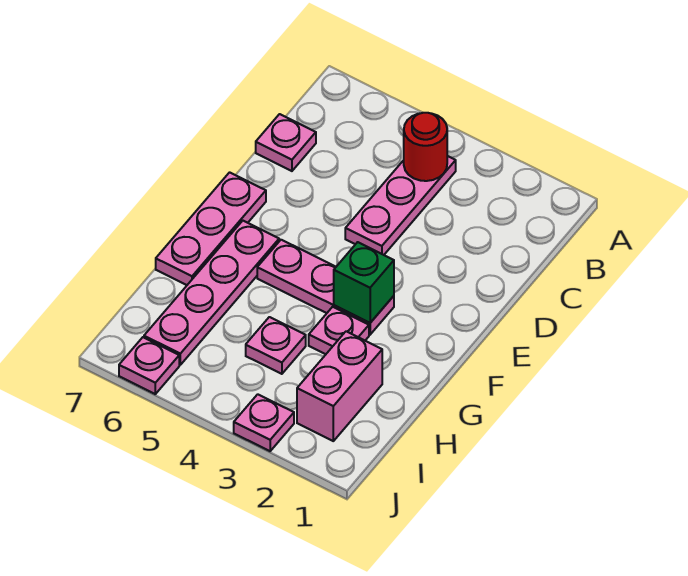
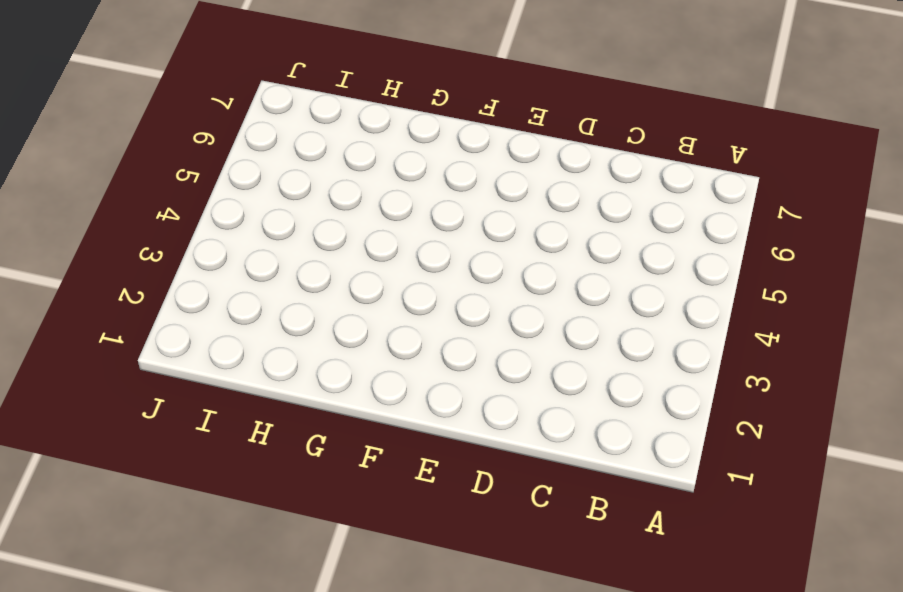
none -> pink plate B4:D4 level 1
none -> pink plate C7 level 1
none -> pink plate E7:G7 level 1

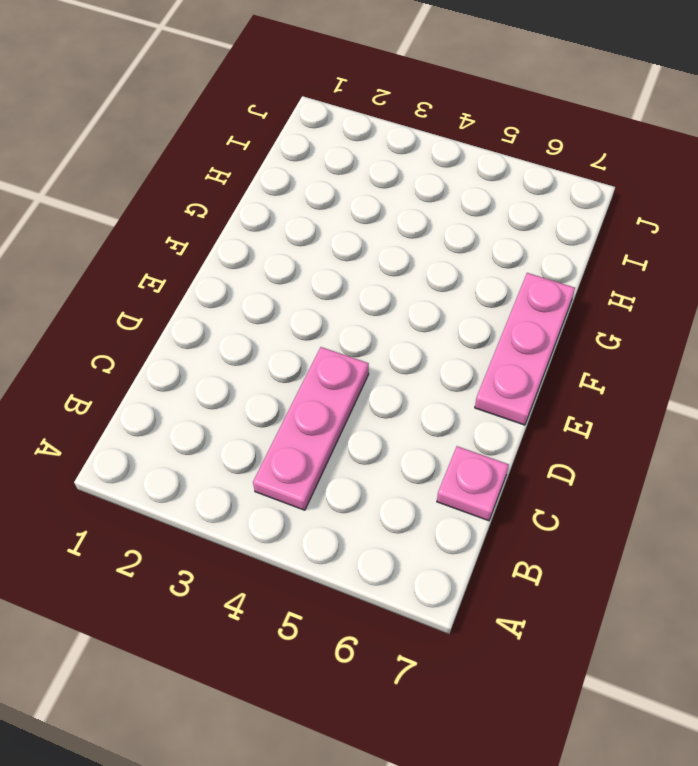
none -> pink plate F3:F5 level 1
none -> pink plate F6:I6 level 1
none -> pink plate G3 level 1

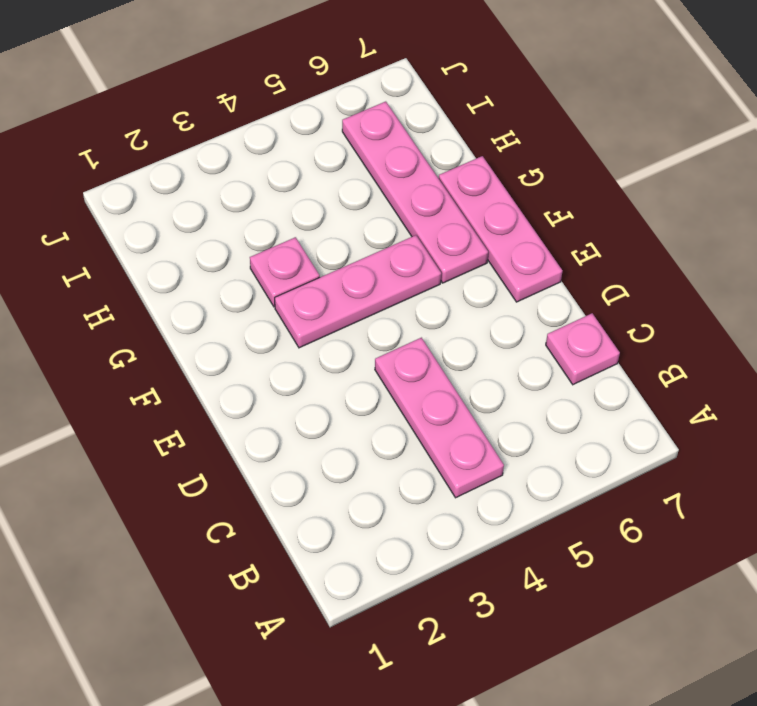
none -> pink brick H2:I2 level 1
none -> pink plate H4 level 1
none -> pink plate J3 level 1

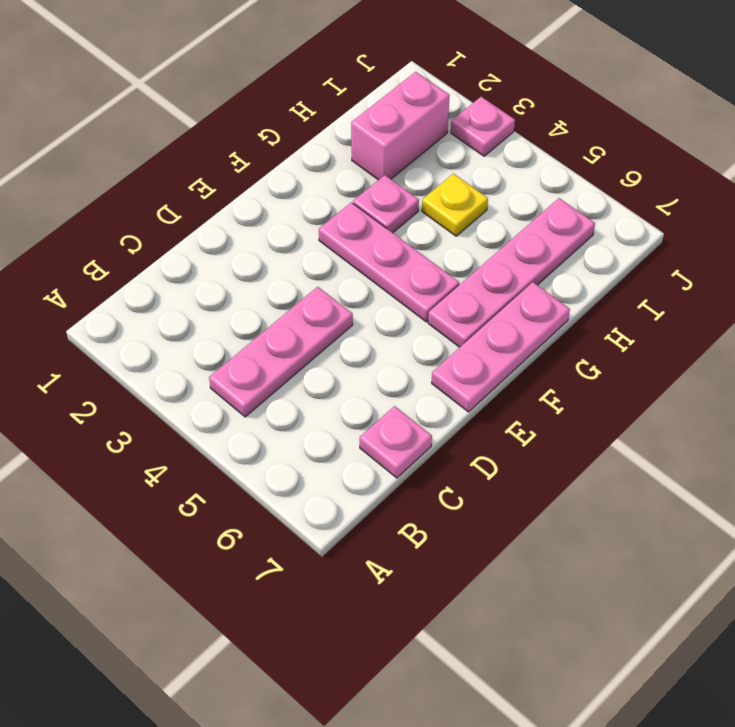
yellow plate H4 level 1 -> pink plate H4 level 1
none -> pink plate J6 level 1
none -> red round brick B4 level 2
none -> green brick F3 level 2

